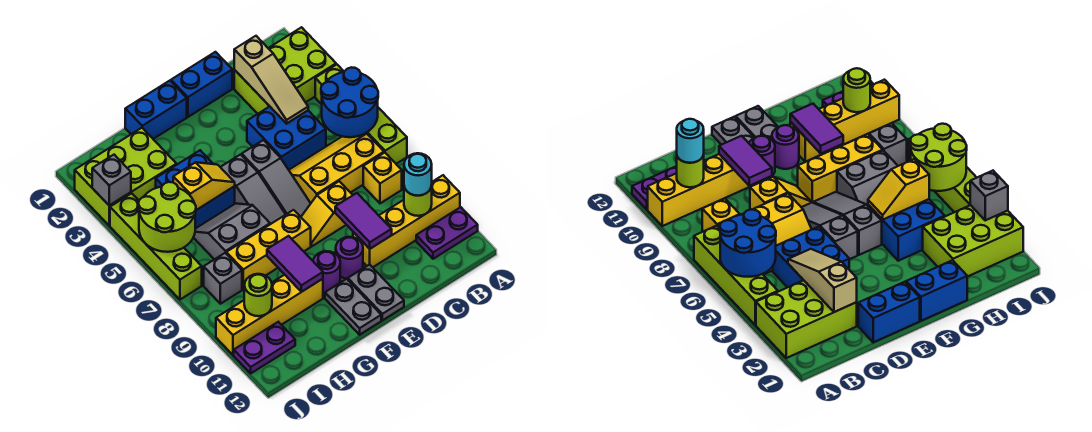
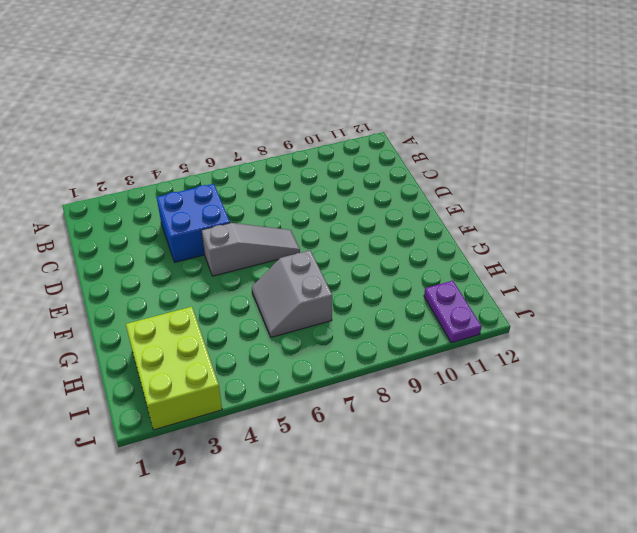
none -> lime brick A2:C3 level 1
none -> lime brick A4:A7 level 1
none -> yellow brick A10:D10 level 1
none -> purple plate A11:B11 level 1

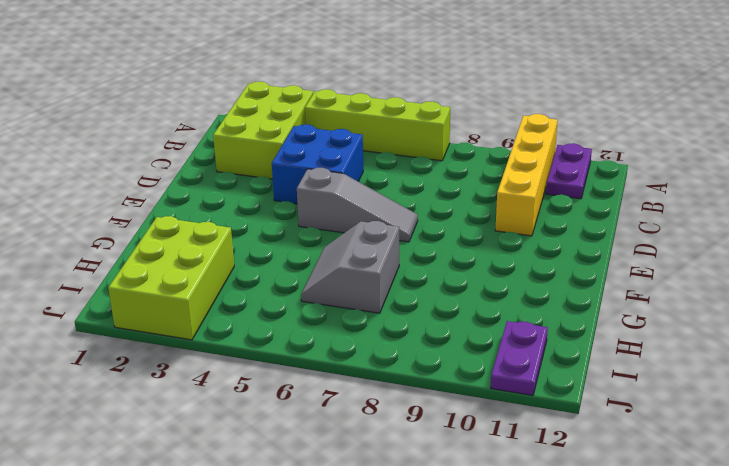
none -> yellow slope B6:D7 level 1 top 7
none -> yellow brick B8 level 1
none -> blue brick D1:E1 level 1
none -> yellow slope D8:E8 level 1 top D

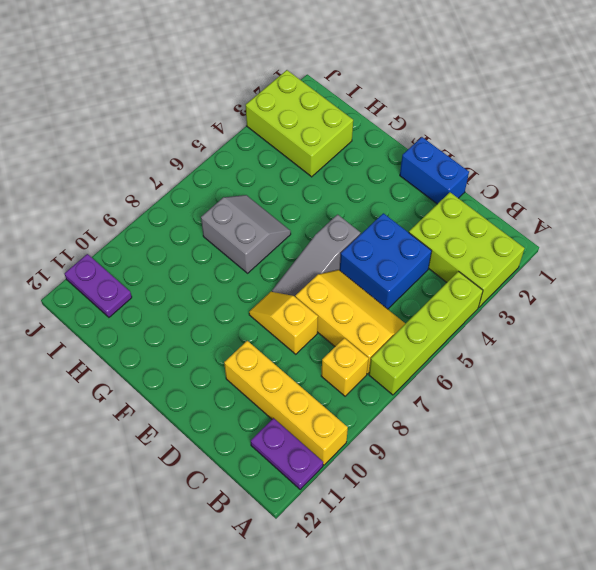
none -> purple round brick E10 level 1
none -> grey plate E11:E12 level 1
none -> blue brick F1:G1 level 1
none -> grey slope F5:F7 level 1 top 5

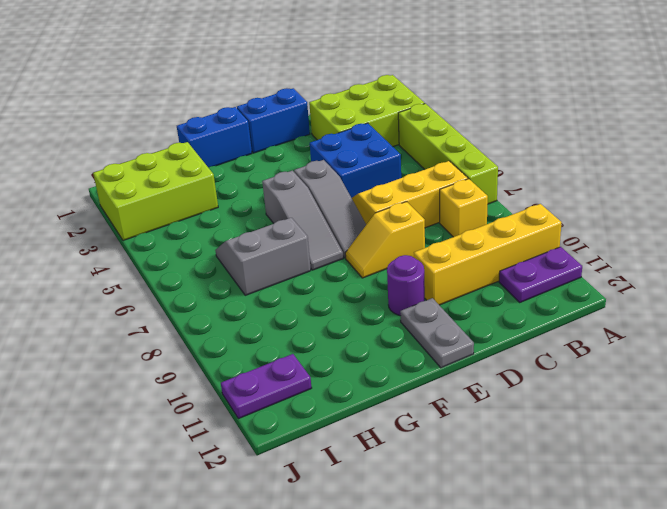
none -> yellow brick F8:H8 level 1
none -> purple round brick F10 level 1
none -> grey plate F11:F12 level 1
none -> blue brick G4:H5 level 1

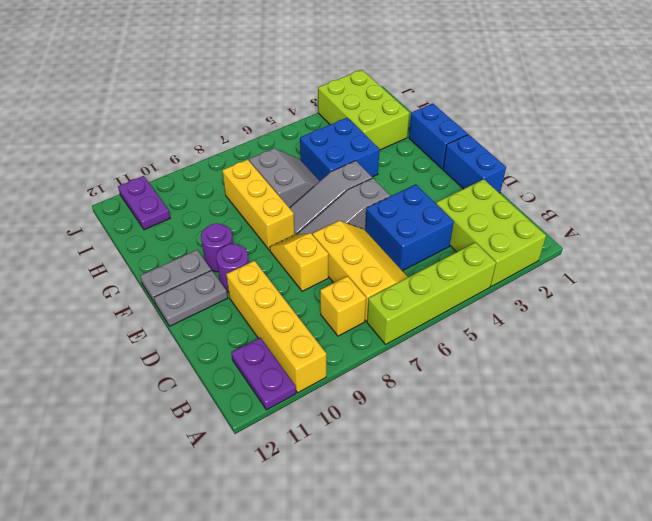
none -> yellow brick G10:J10 level 1
none -> grey brick I8 level 1
none -> lime brick J4:J7 level 1
none -> blue round brick A5:B6 level 2

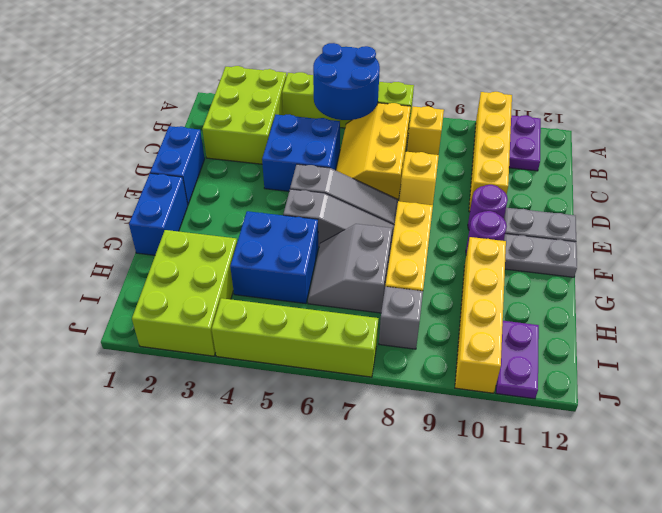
none -> lime round brick B10 level 2
none -> tan slope C2:C4 level 2 top 2
none -> purple tile D9:D10 level 2
none -> yellow slope G5:H5 level 2 top H

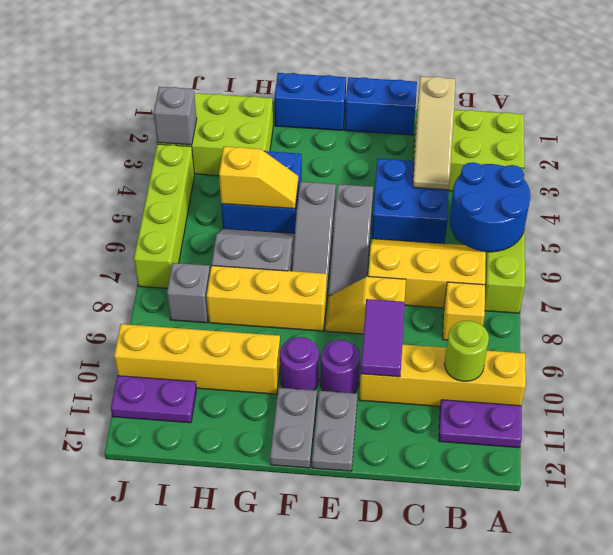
none -> purple tile G9:G10 level 2
none -> lime round brick I5:J6 level 2
none -> lime round brick I10 level 2
none -> cyan round brick B10 level 3

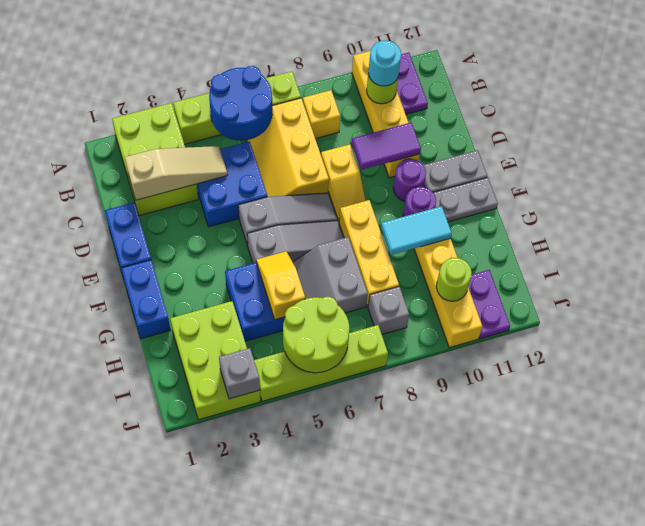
cyan tile G9:G10 level 2 -> purple tile G9:G10 level 2

